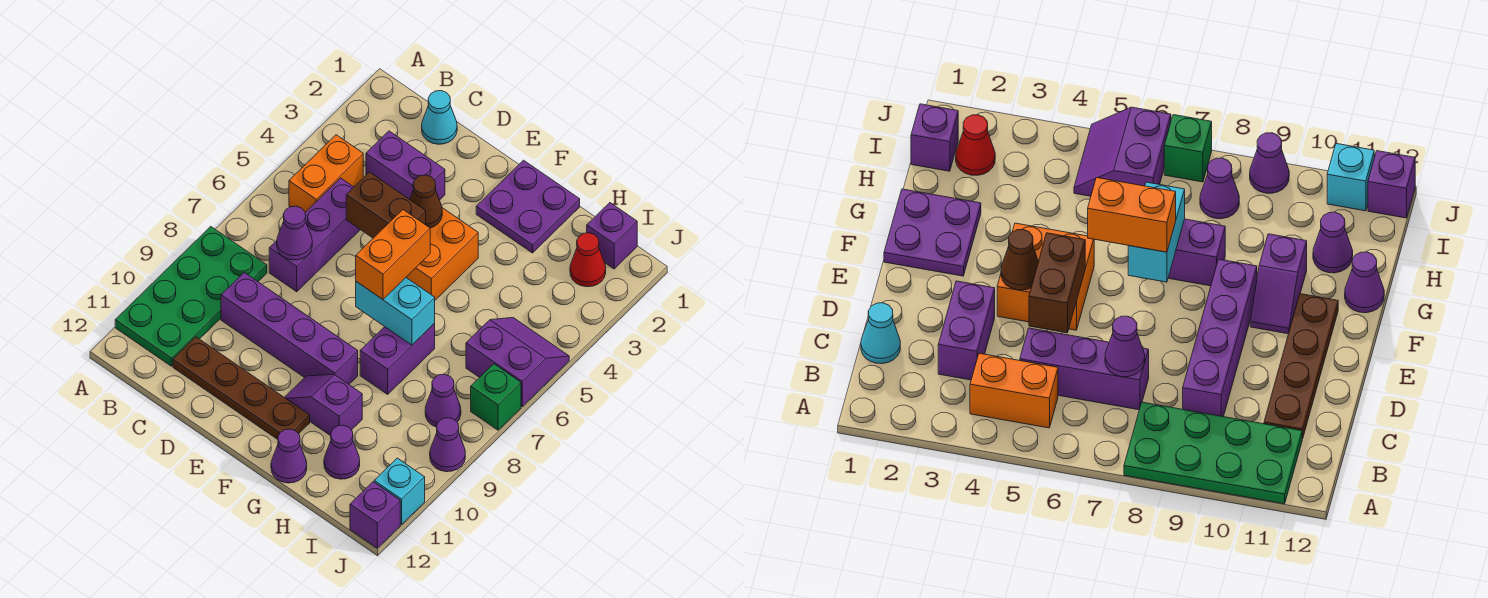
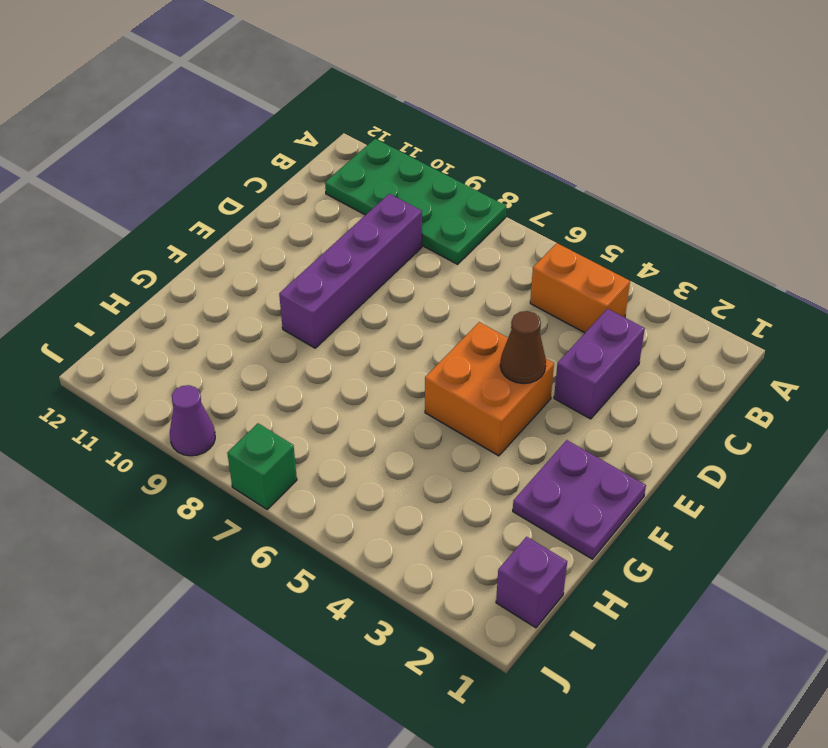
none -> cyan cone C1 level 1
none -> purple brick C5:C7 level 1
none -> brown plate C11:F11 level 1

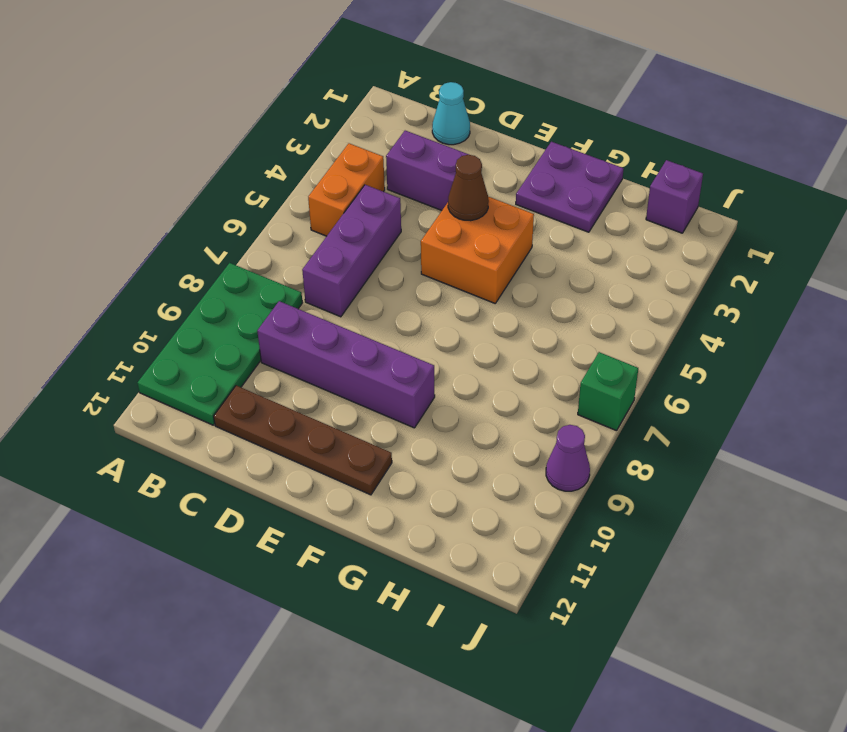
none -> purple slope F10:G10 level 1 top G
none -> purple brick G7:G8 level 1
none -> purple cone G12 level 1

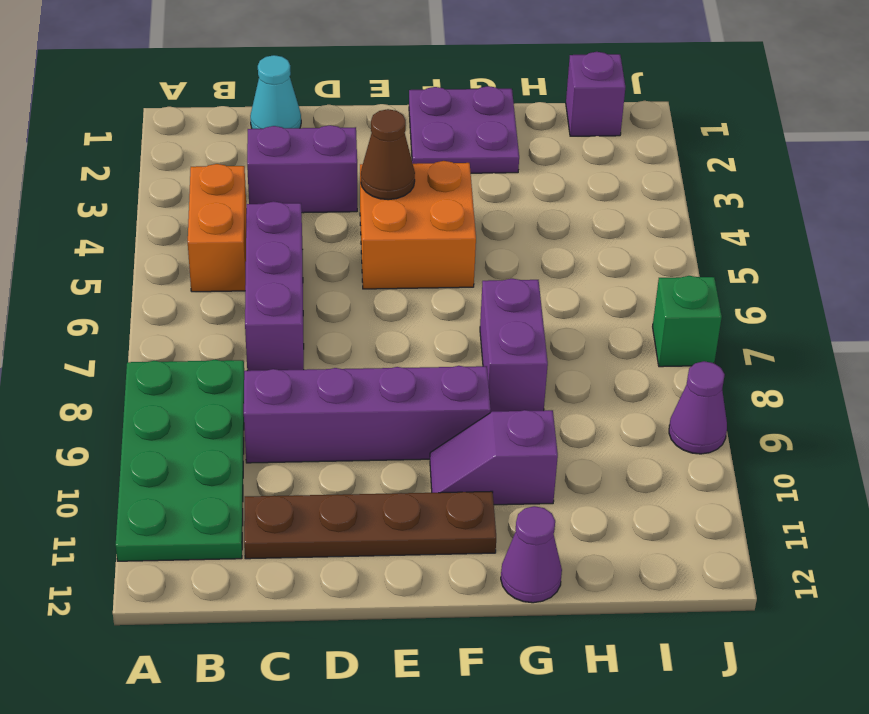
none -> purple cone H11 level 1
none -> red cone I2 level 1
none -> purple slope I5:J6 level 1 top 6

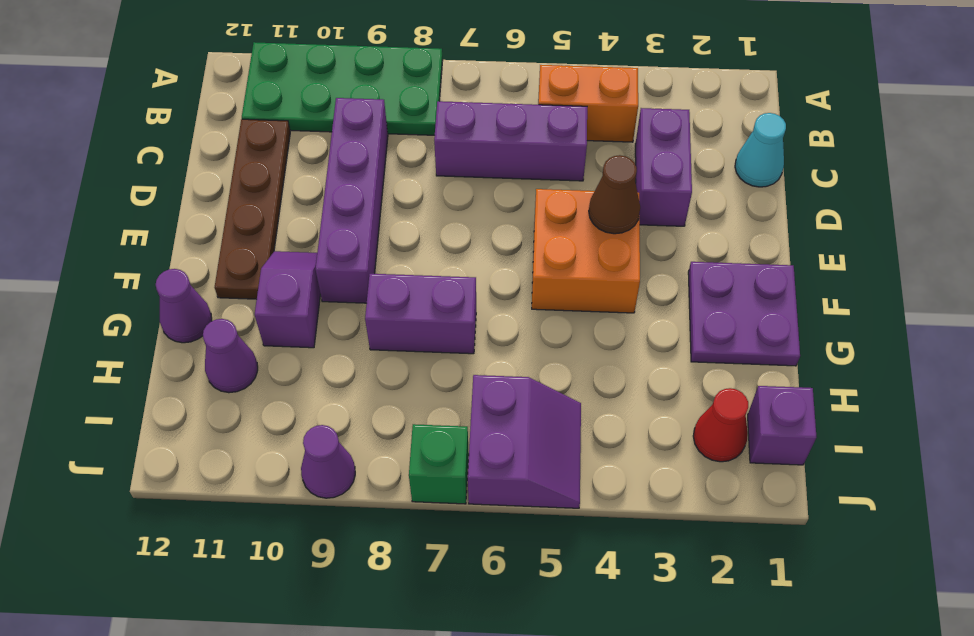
none -> purple cone I8 level 1
none -> cyan brick J11 level 1
none -> purple brick J12 level 1

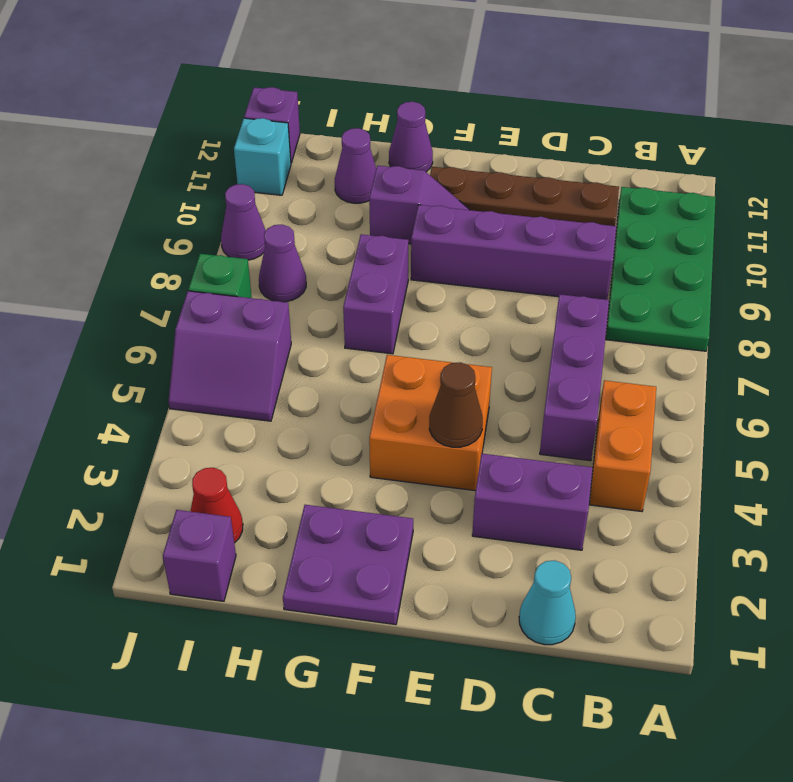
none -> purple cone C7 level 2
none -> brown brick D5:E5 level 2
none -> cyan brick F7:G7 level 2

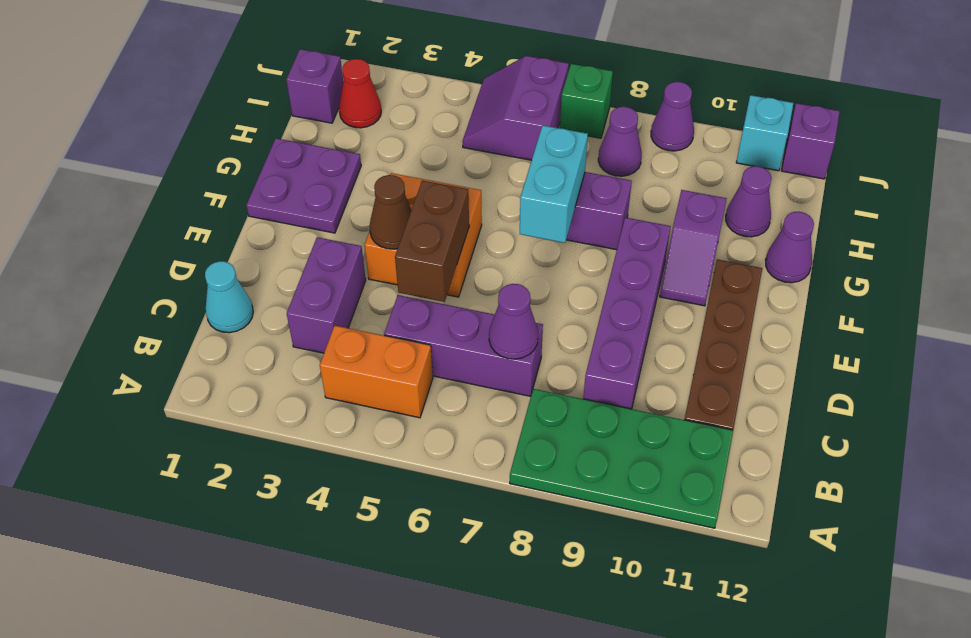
none -> orange brick F6:F7 level 3

